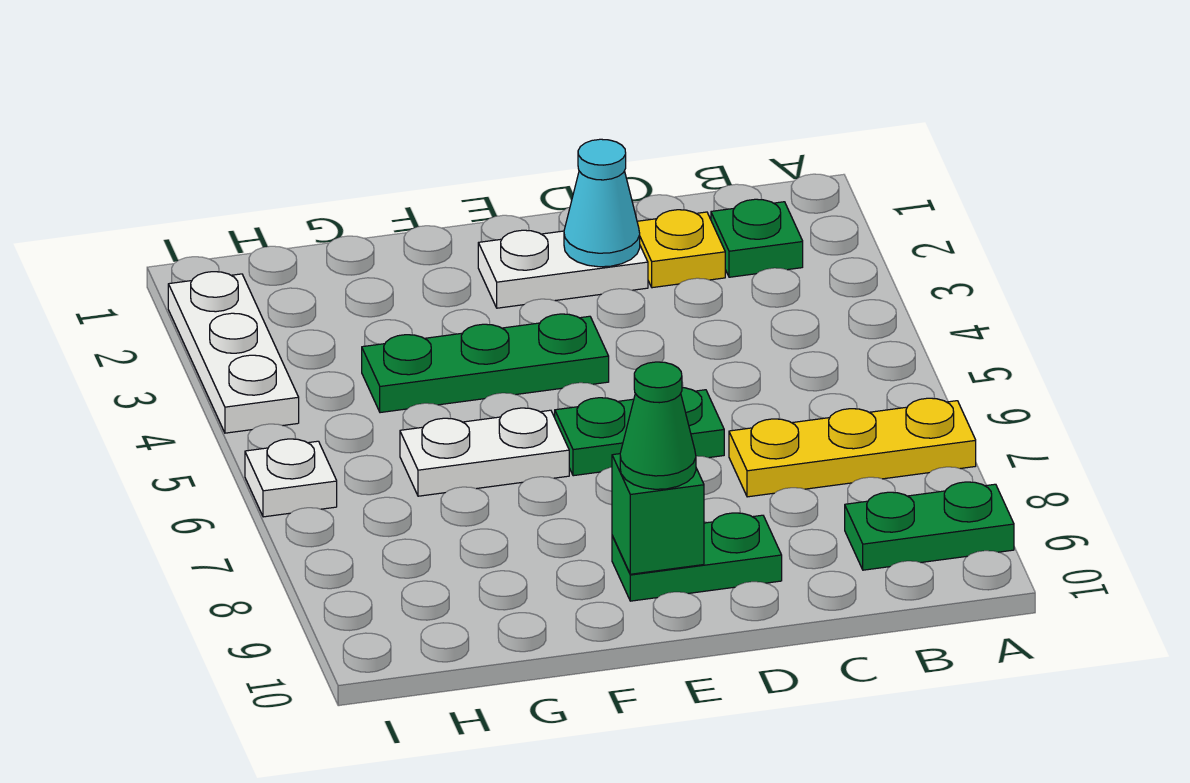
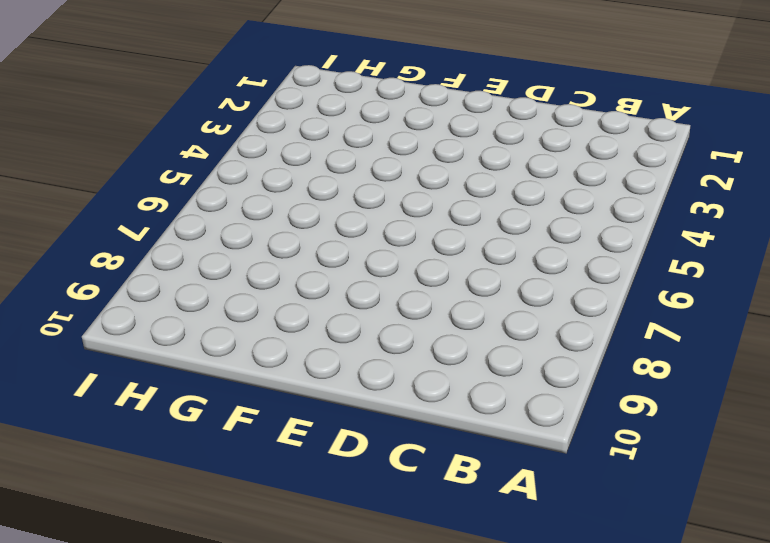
none -> yellow plate A7:C7 level 1
none -> green plate A9:B9 level 1
none -> green plate B2 level 1

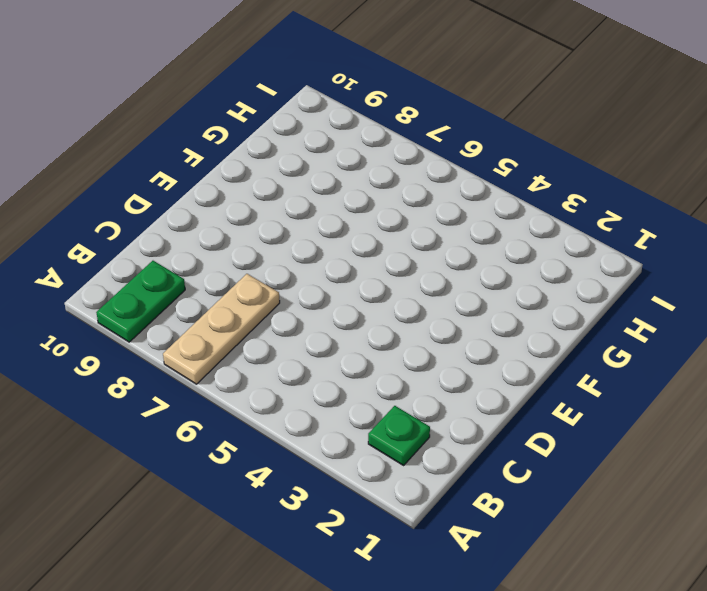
tan plate A7:C7 level 1 -> yellow plate A7:C7 level 1
none -> yellow plate C2 level 1
none -> white plate D2:E2 level 1
none -> green plate D6:E6 level 1

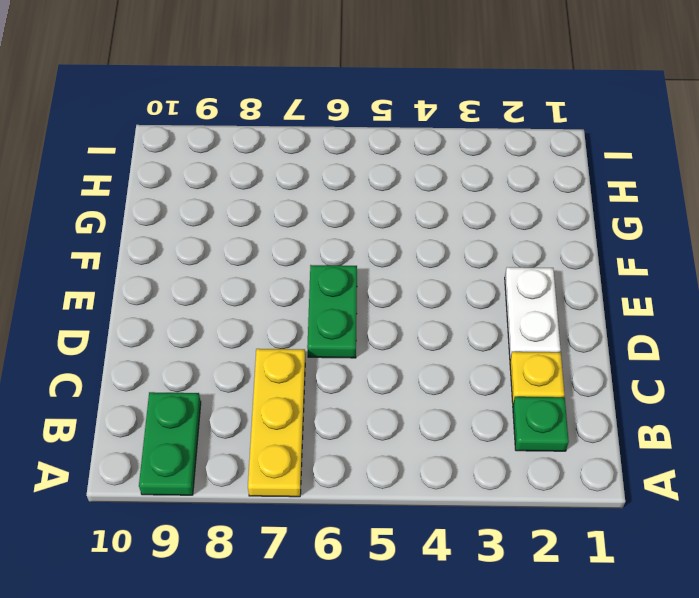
none -> green plate D9:E9 level 1
none -> green plate E4:G4 level 1
none -> white plate F6:G6 level 1

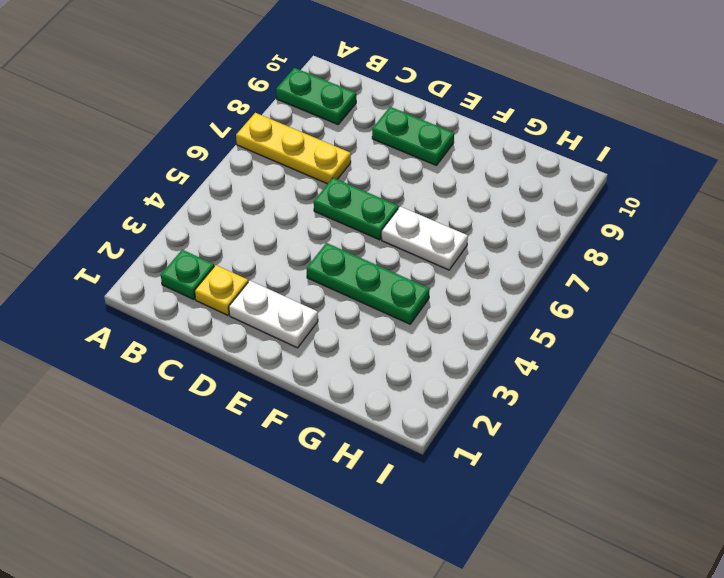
none -> white plate I2:I4 level 1
none -> white plate I6 level 1
none -> cyan cone D2 level 2

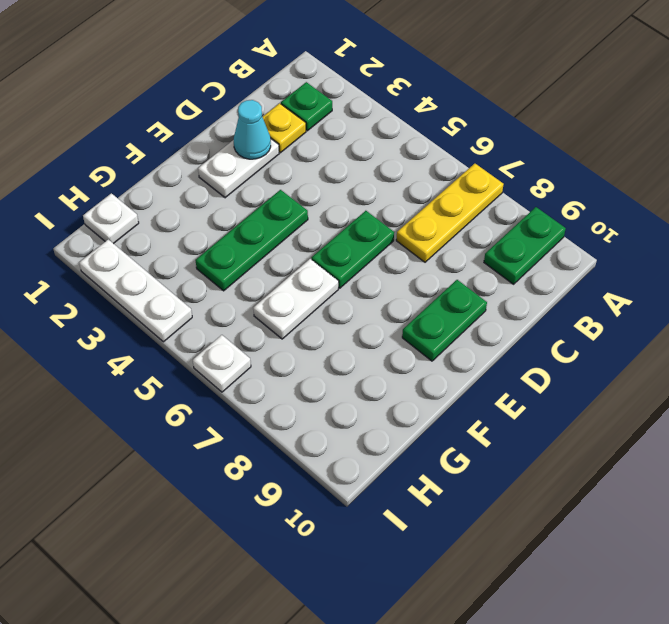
white plate H1 level 1 -> none
none -> green brick E9 level 2
none -> green cone E9 level 3

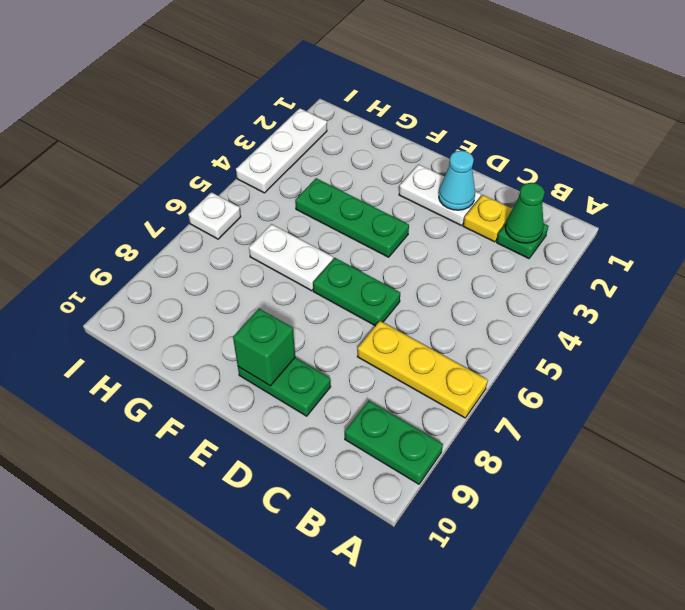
green cone B2 level 2 -> green cone E9 level 3

